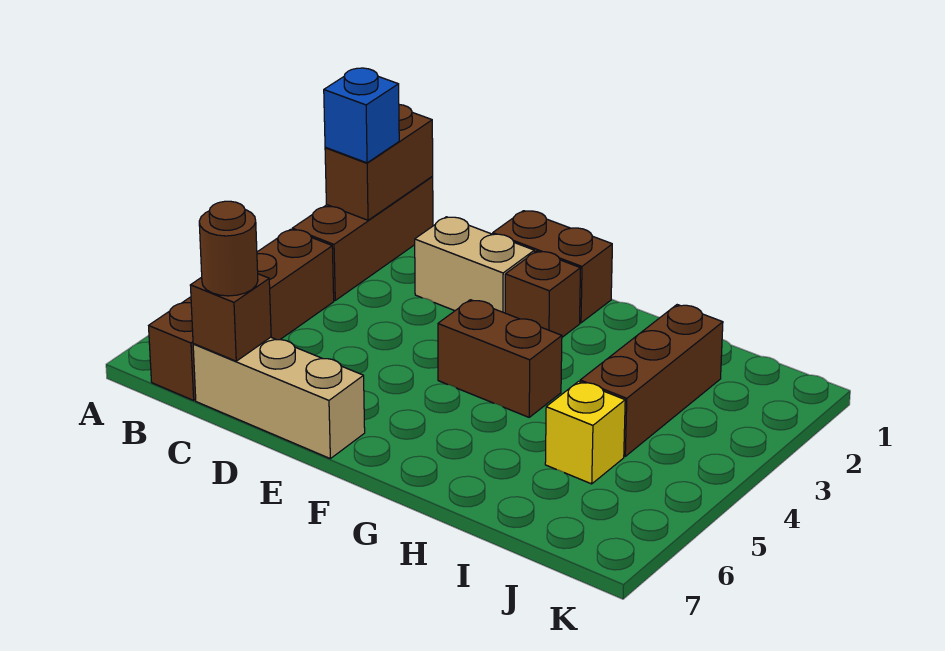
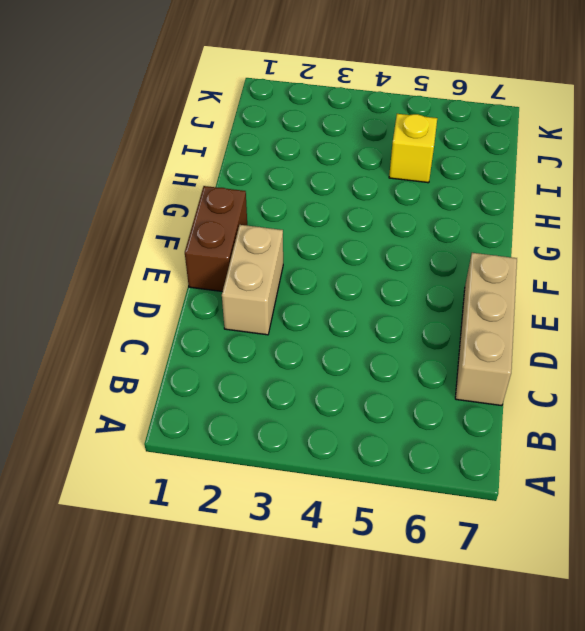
none -> brown brick B1:B3 level 1
none -> brown brick B4:B7 level 1
none -> brown brick F2 level 1

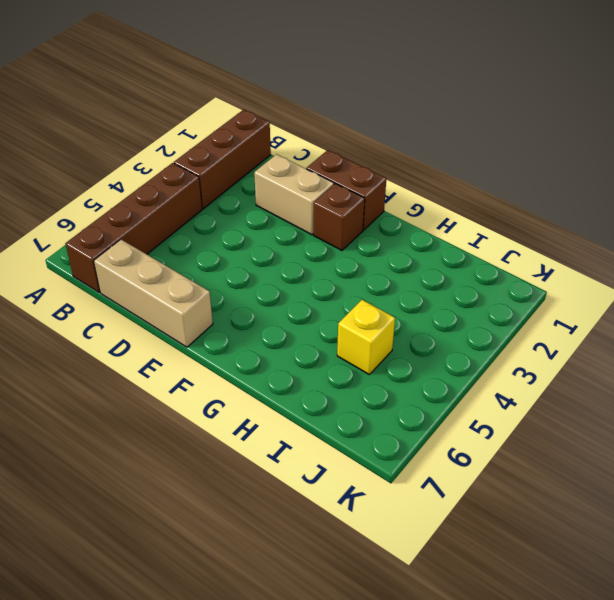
none -> brown brick F4:G4 level 1
none -> brown brick I2:I4 level 1
none -> brown brick B1:B2 level 2

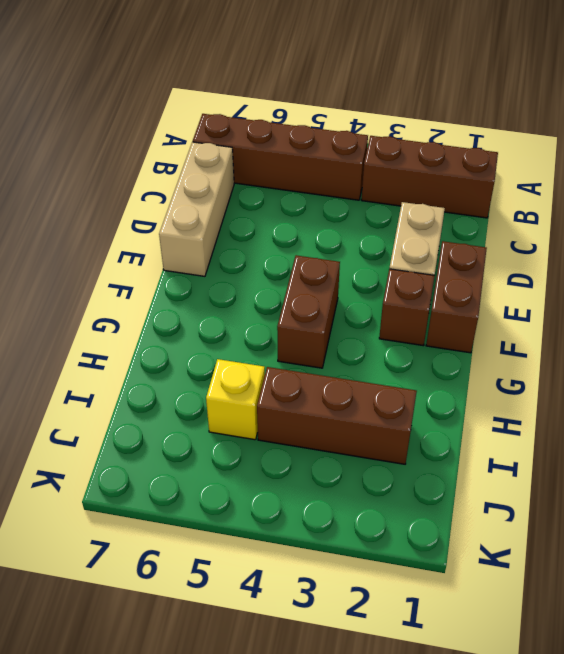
none -> brown brick B1:B2 level 2
none -> brown brick C7 level 2
none -> blue brick B2 level 3

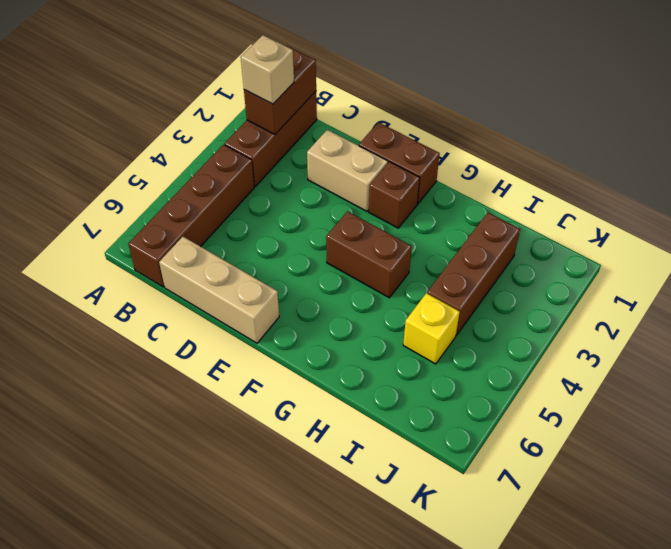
tan brick B2 level 3 -> blue brick B2 level 3
none -> brown brick C7 level 2
none -> brown round brick C7 level 3

